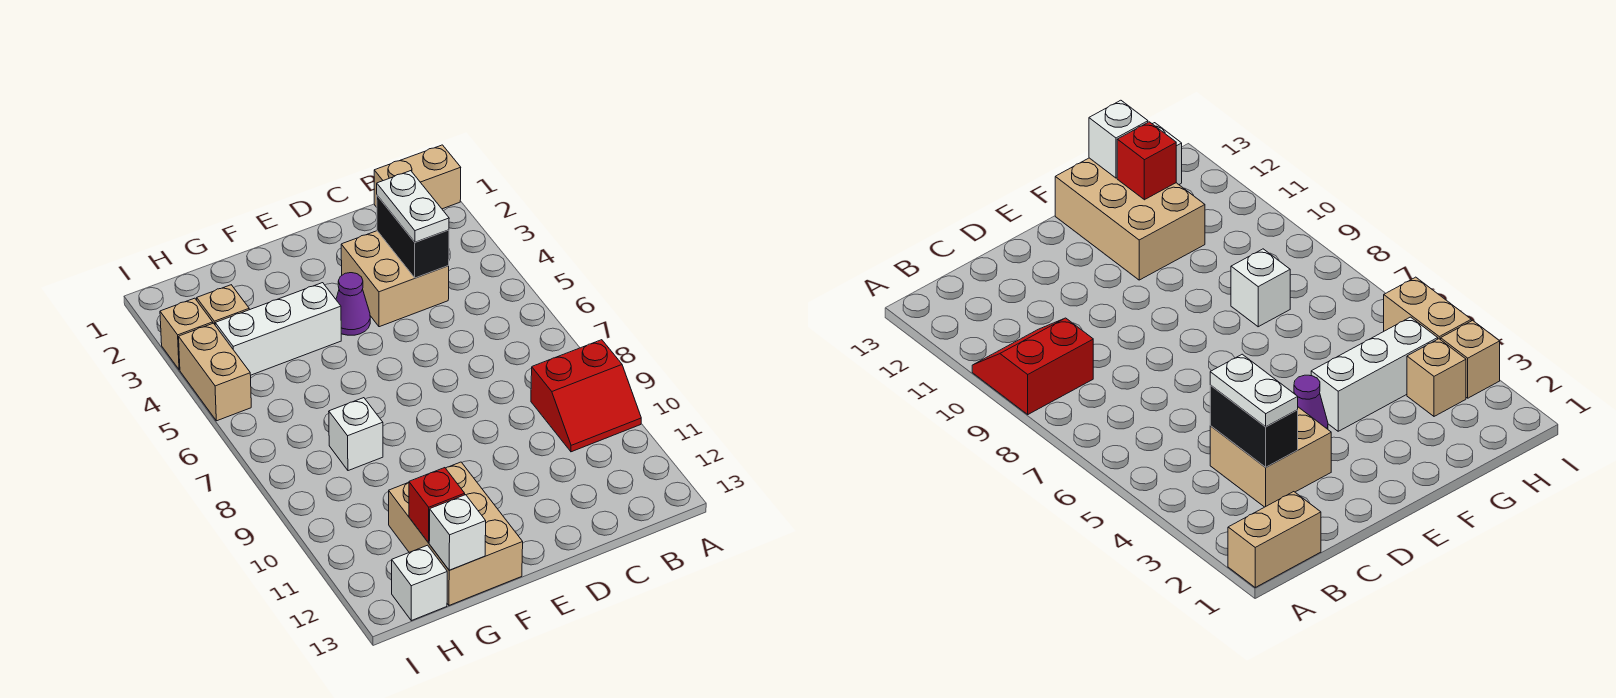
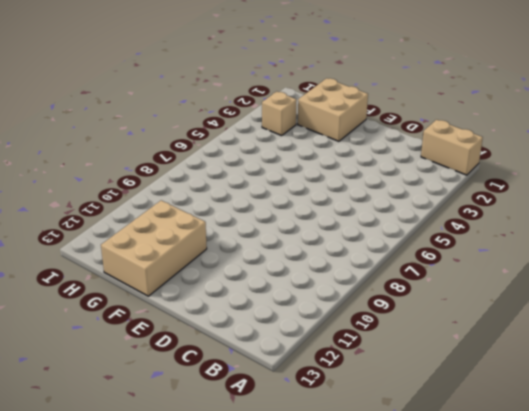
tan brick F1:G2 level 1 -> tan brick C3:D4 level 1
none -> red slope A9:B10 level 1 top 9
none -> purple cone E4 level 1
none -> white brick F4:H4 level 1

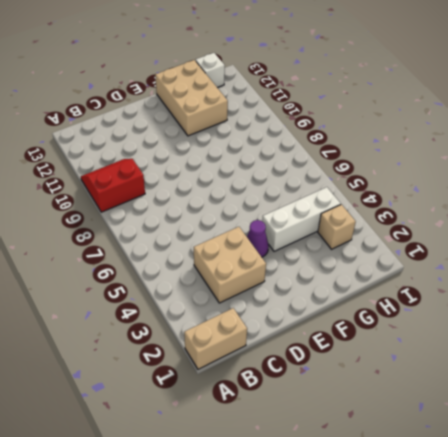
none -> white brick G8 level 1
none -> tan brick I3 level 1
none -> tan brick I4:I5 level 1

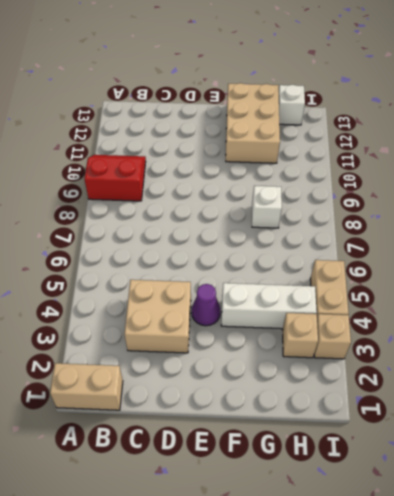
none -> black brick C3:C4 level 2
none -> red brick G12 level 2
none -> white brick G13 level 2

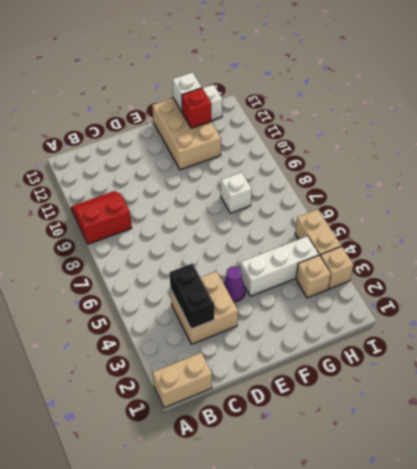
none -> white plate C3:C4 level 3

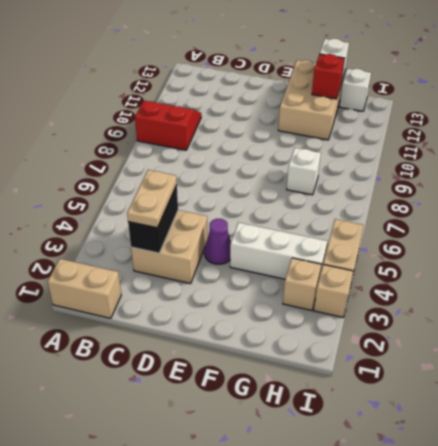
tan plate C3:C4 level 3 -> white plate C3:C4 level 3

